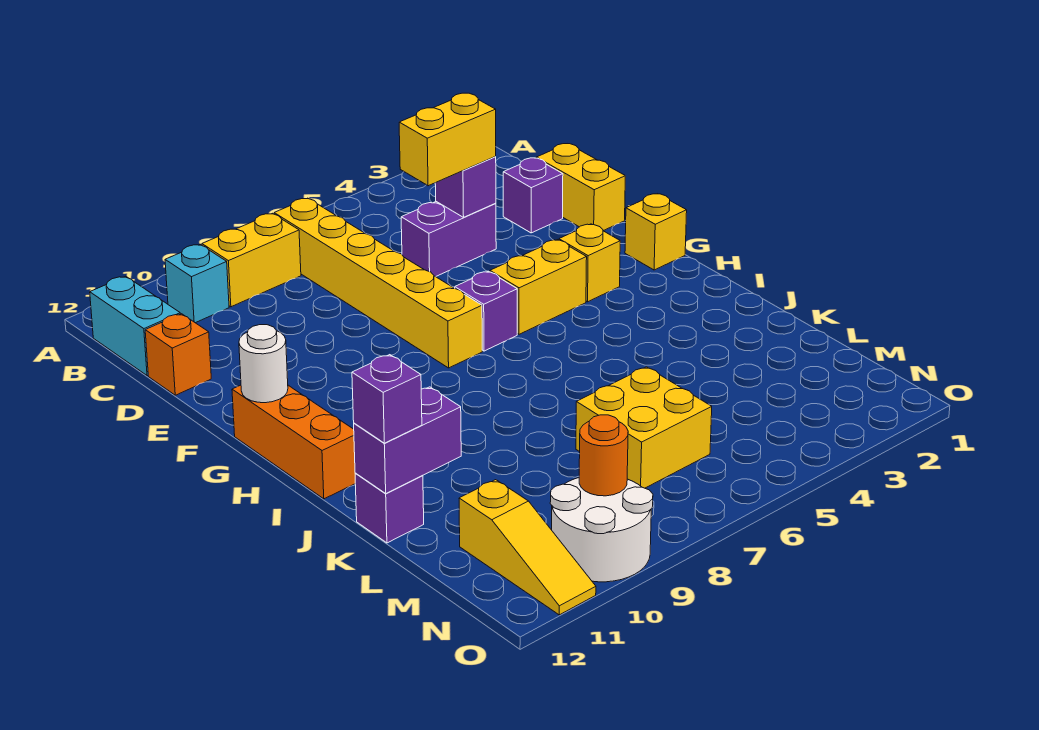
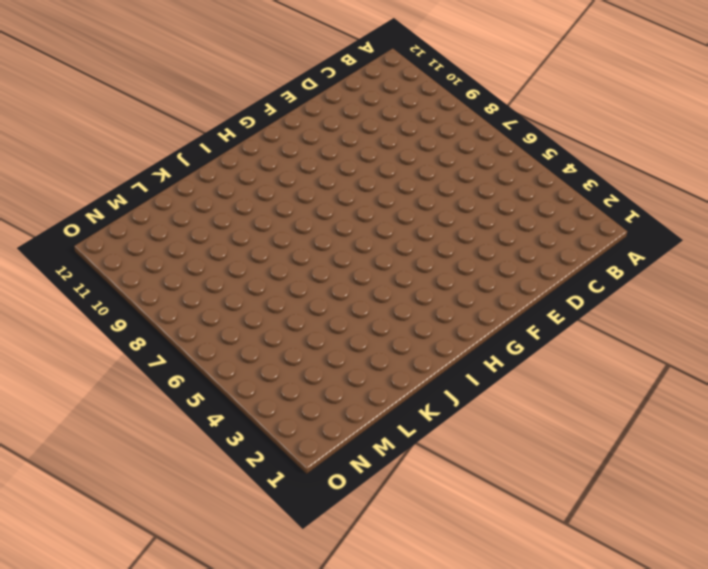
none -> yellow brick B7:G7 level 1
none -> yellow brick B8:B9 level 1
none -> cyan brick B10 level 1

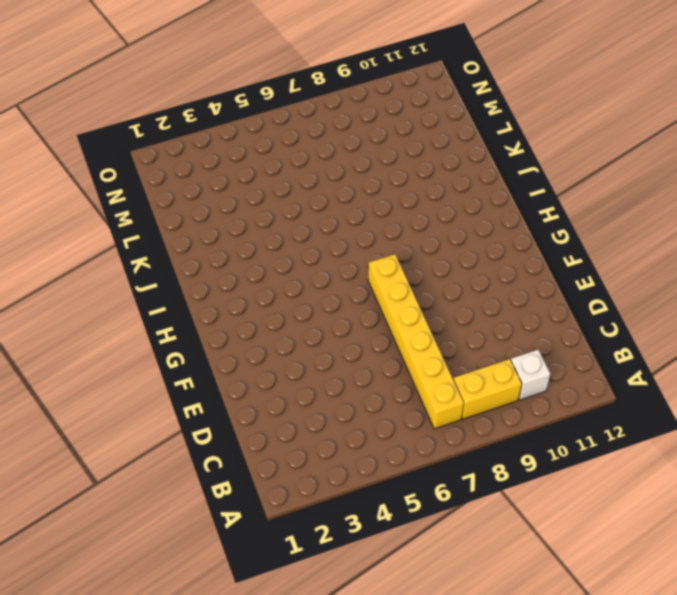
white brick B10 level 1 -> cyan brick B10 level 1
none -> cyan brick B12:C12 level 1
none -> yellow brick D1:E1 level 1
none -> purple brick D2 level 1

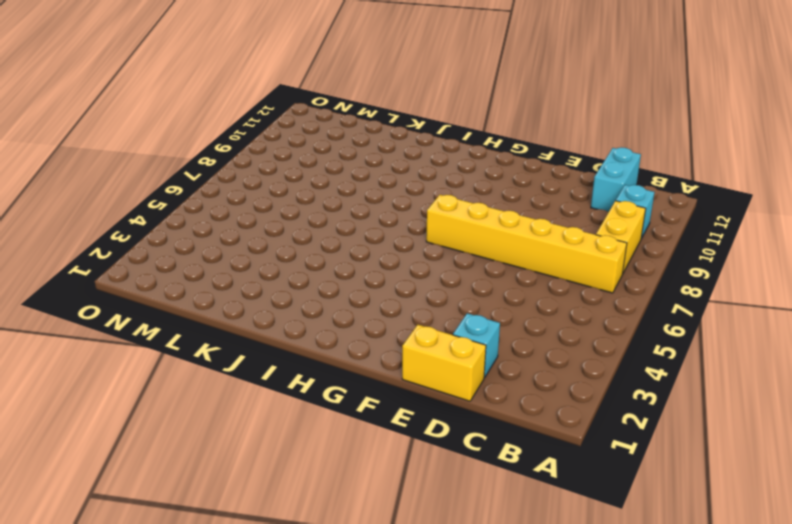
cyan brick C11:C12 level 1 -> cyan brick B12:C12 level 1
cyan brick D2 level 1 -> purple brick D2 level 1
none -> purple brick D4:D5 level 1
none -> orange brick D12 level 1
none -> yellow brick G1 level 1

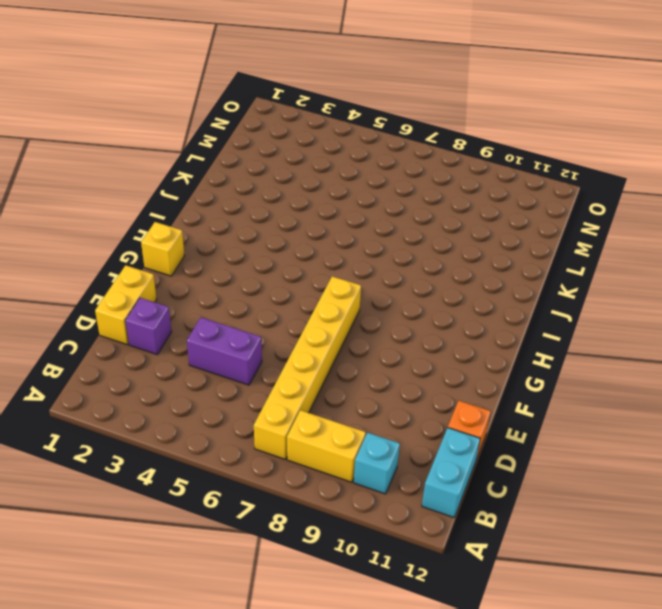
none -> yellow brick G3 level 1
none -> yellow brick G4:G5 level 1
none -> purple brick G6 level 1

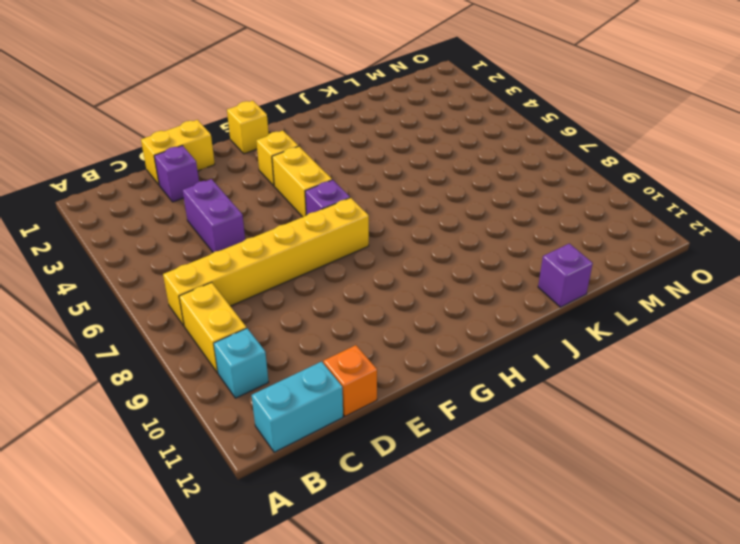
none -> orange brick G12:I12 level 1
none -> yellow brick L6:M7 level 1
none -> yellow slope M11:O11 level 1 top M

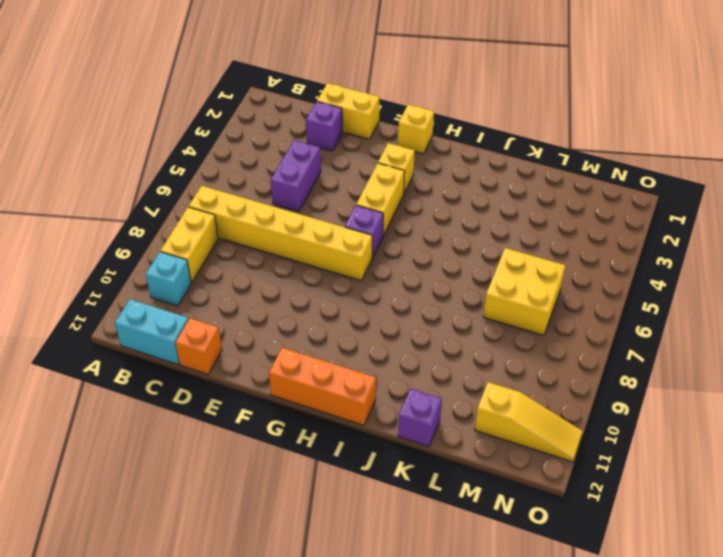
none -> white round brick N9:O10 level 1
none -> purple brick D4 level 2
none -> white round brick G12 level 2

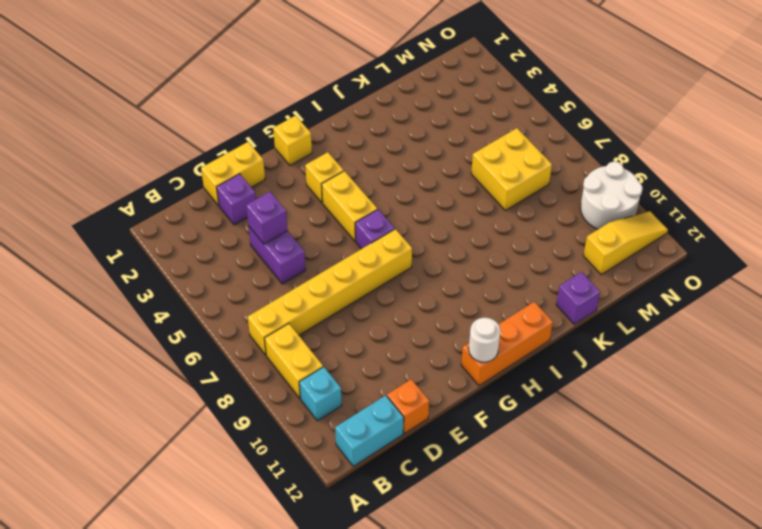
none -> purple brick K11:K12 level 2
none -> orange round brick N9 level 2
none -> yellow brick D4:D5 level 3

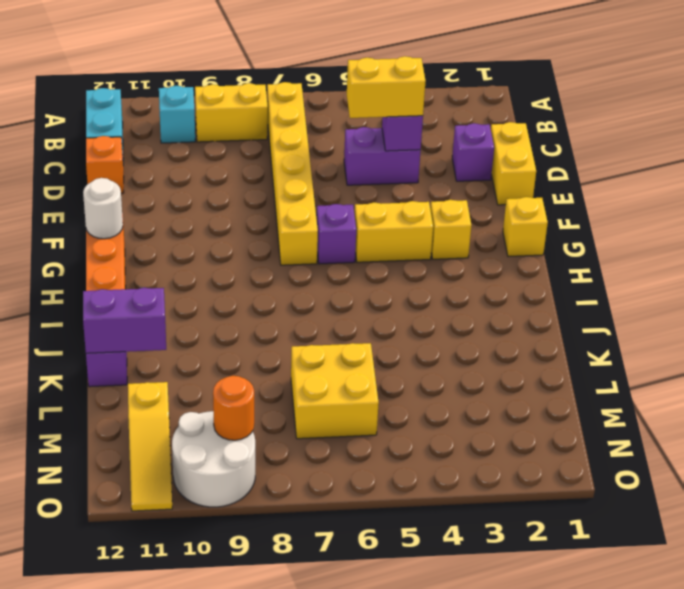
none -> purple brick K12 level 3

